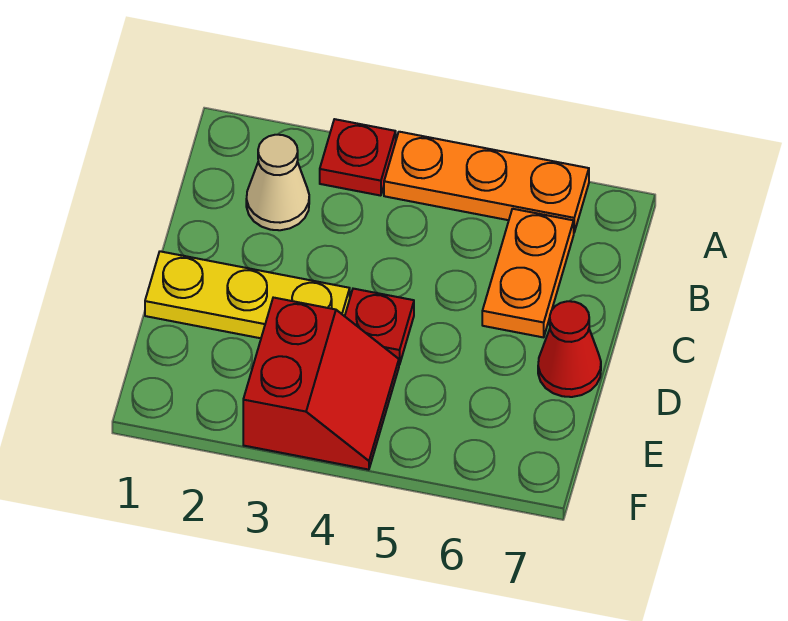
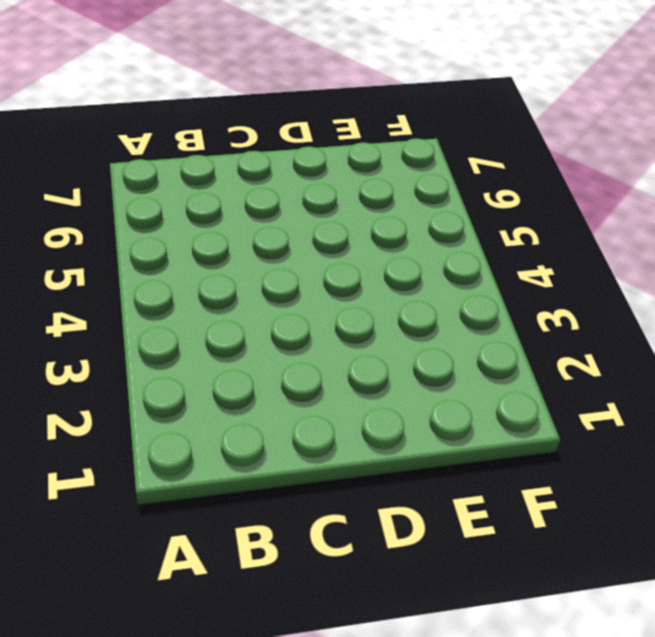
none -> red plate A3 level 1
none -> orange plate A4:A6 level 1

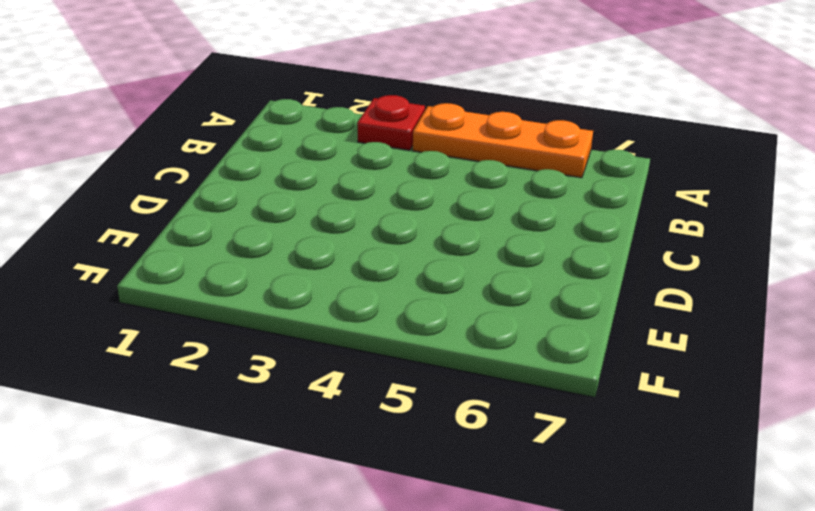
none -> tan cone B2 level 1
none -> orange plate B6:C6 level 1

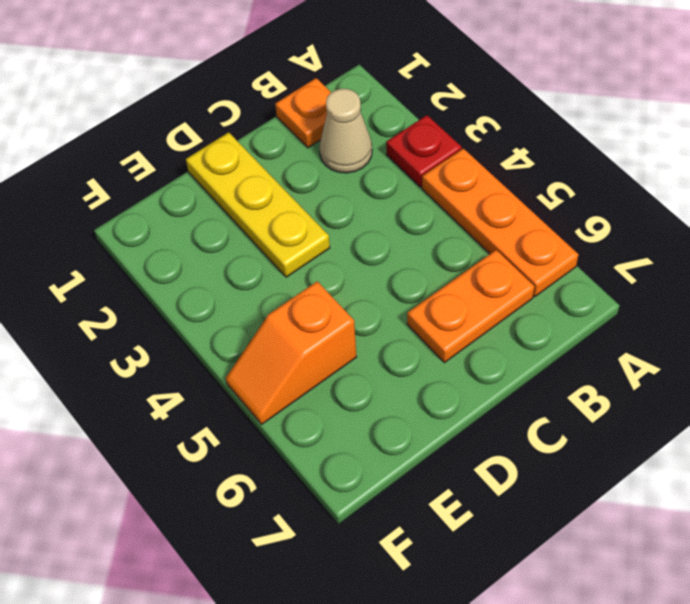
orange plate B1 level 1 -> none
orange slope E5:F5 level 1 top E -> none
none -> red plate D4 level 1
none -> red cone D7 level 1

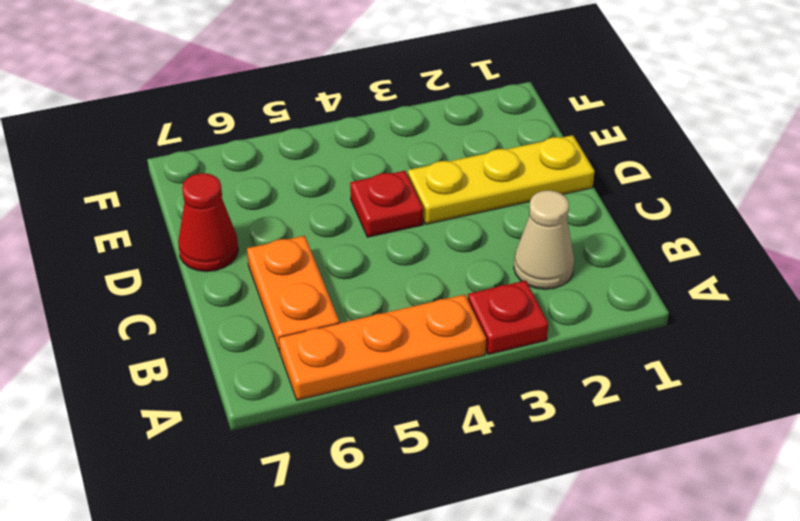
none -> red slope E3:F4 level 1 top 3

